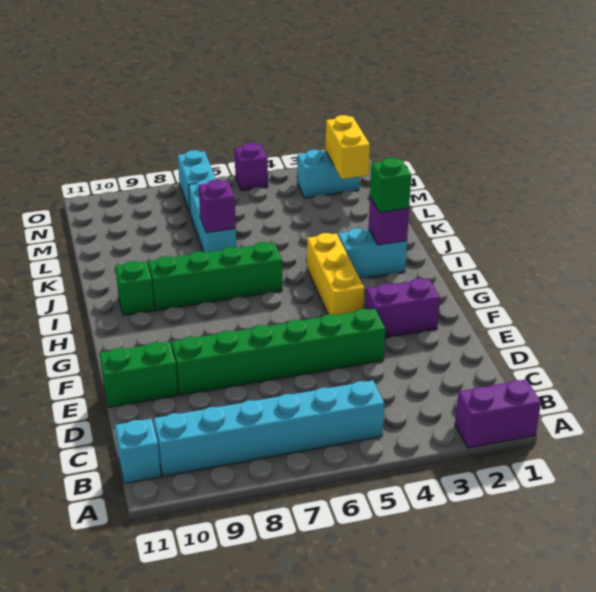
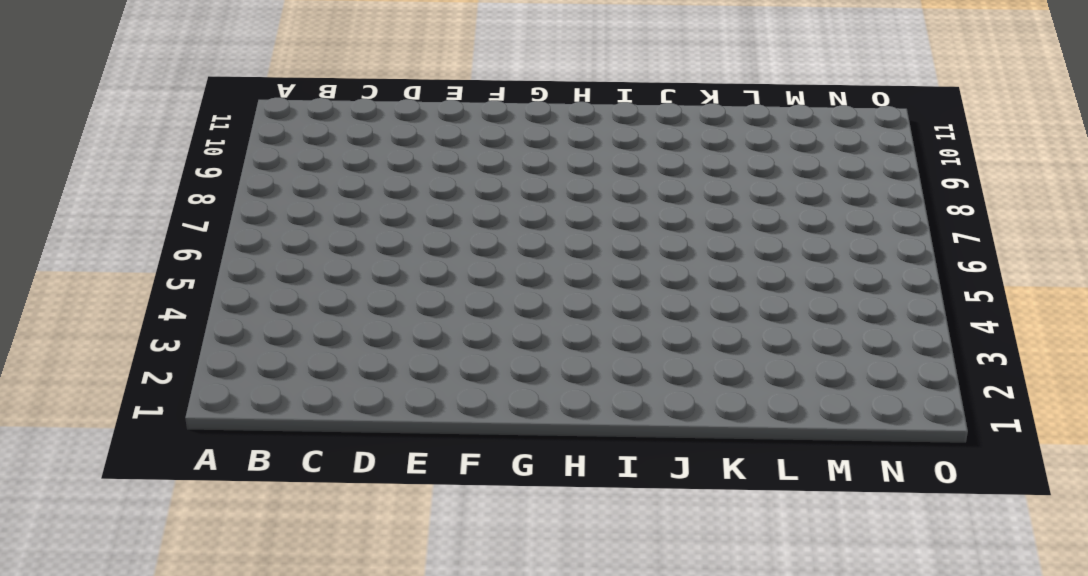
none -> purple brick A1:A2 level 1
none -> cyan brick B5:B10 level 1
none -> cyan brick B11 level 1

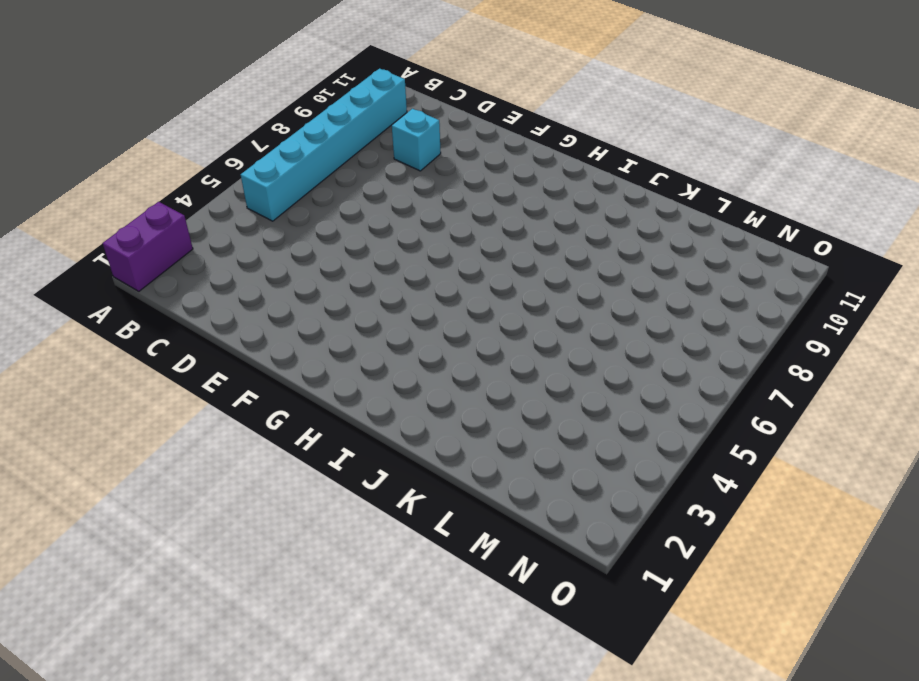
cyan brick D9 level 1 -> cyan brick B11 level 1
none -> green brick E4:E9 level 1
none -> green brick E10:E11 level 1
none -> purple brick F2:F3 level 1

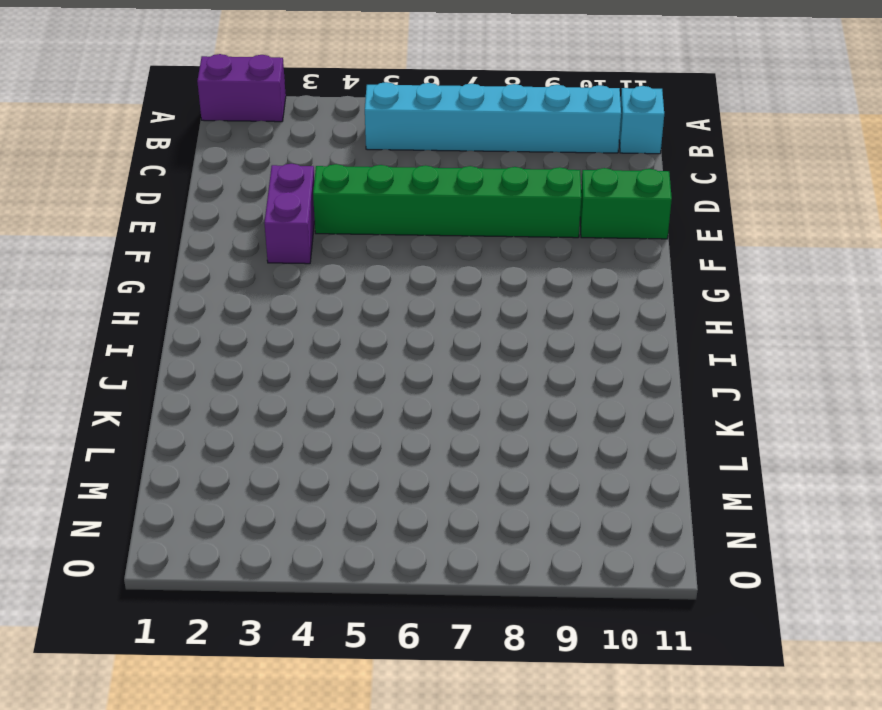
purple brick E3:F3 level 1 -> purple brick F2:F3 level 1
none -> yellow brick G4:I4 level 1
none -> cyan brick I2:I3 level 1
none -> green brick I6:I9 level 1

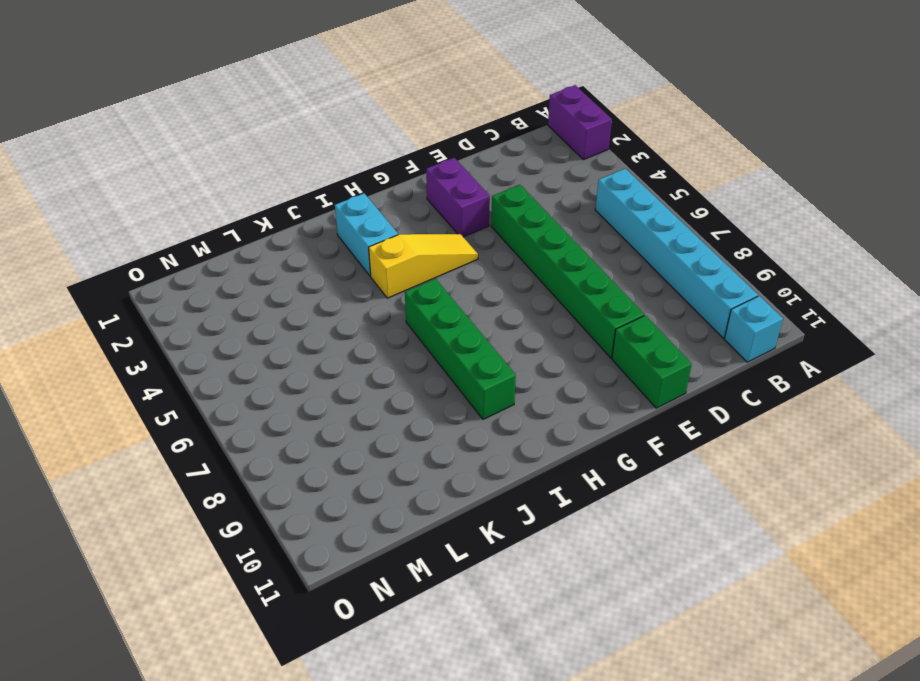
yellow slope G4:I4 level 1 top I -> yellow brick G4:I4 level 1
none -> green brick I10 level 1
none -> cyan brick K7:M7 level 1
none -> cyan brick N2:N3 level 1

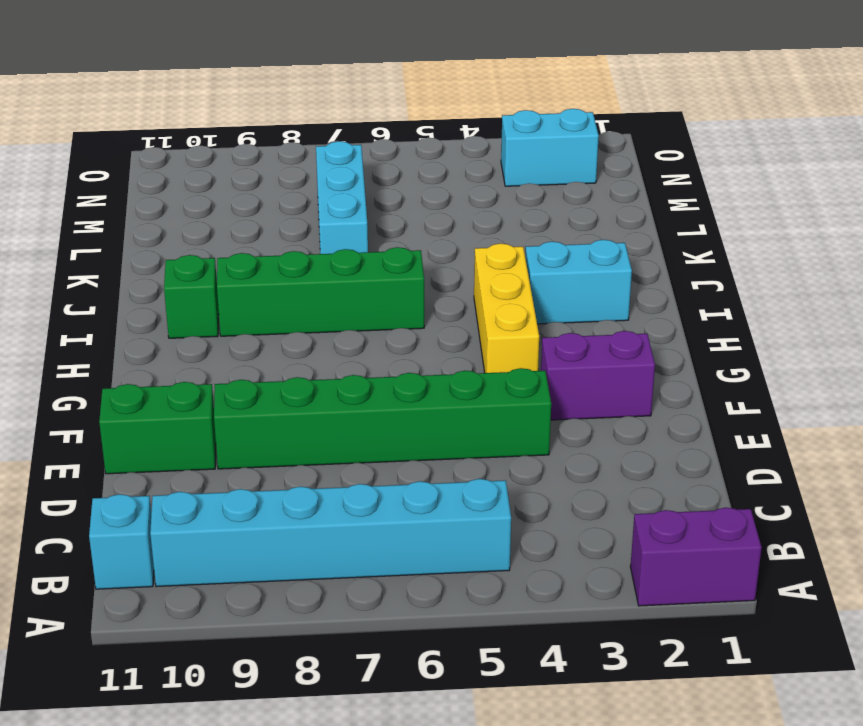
none -> cyan brick N7:O7 level 1
none -> purple brick O5 level 1
none -> purple brick I2 level 2

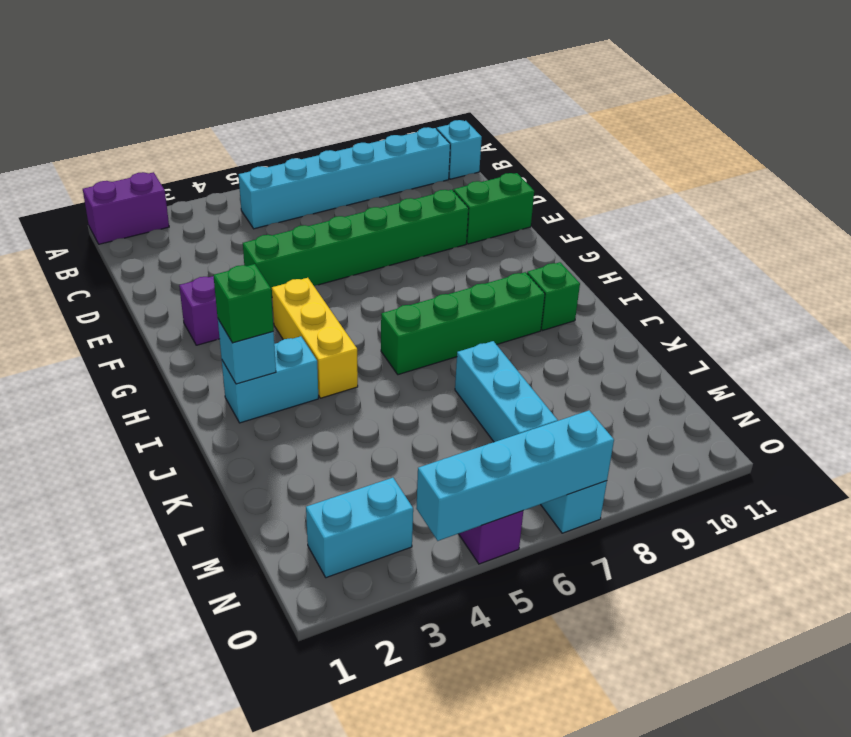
cyan brick I2 level 2 -> purple brick I2 level 2
cyan brick O4:O7 level 2 -> none
none -> purple brick K7 level 2
none -> yellow brick M2:N2 level 2

